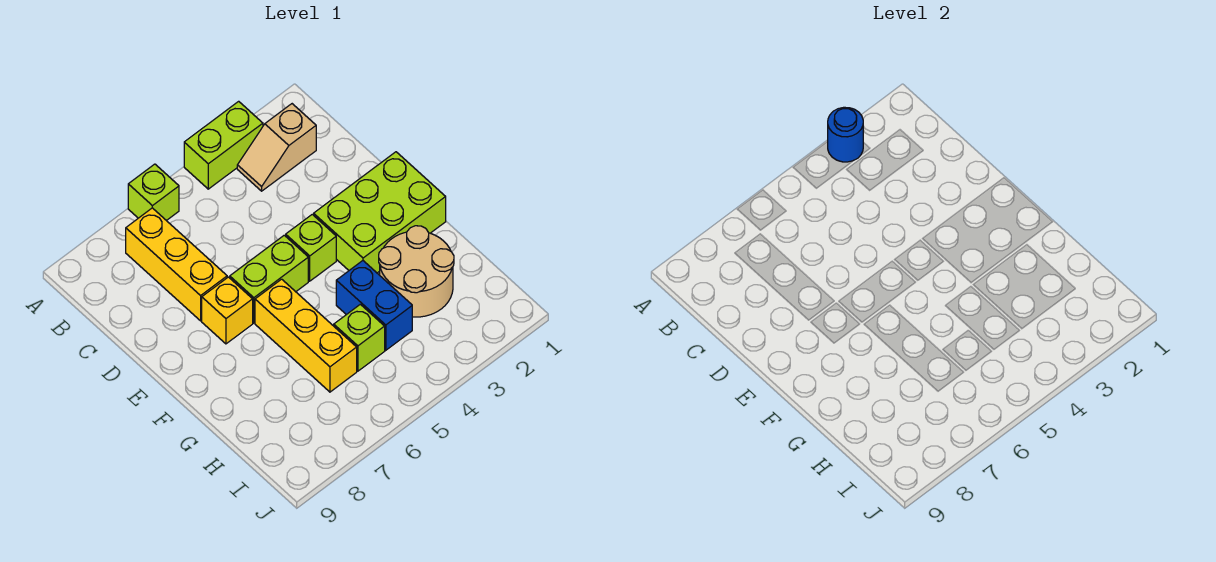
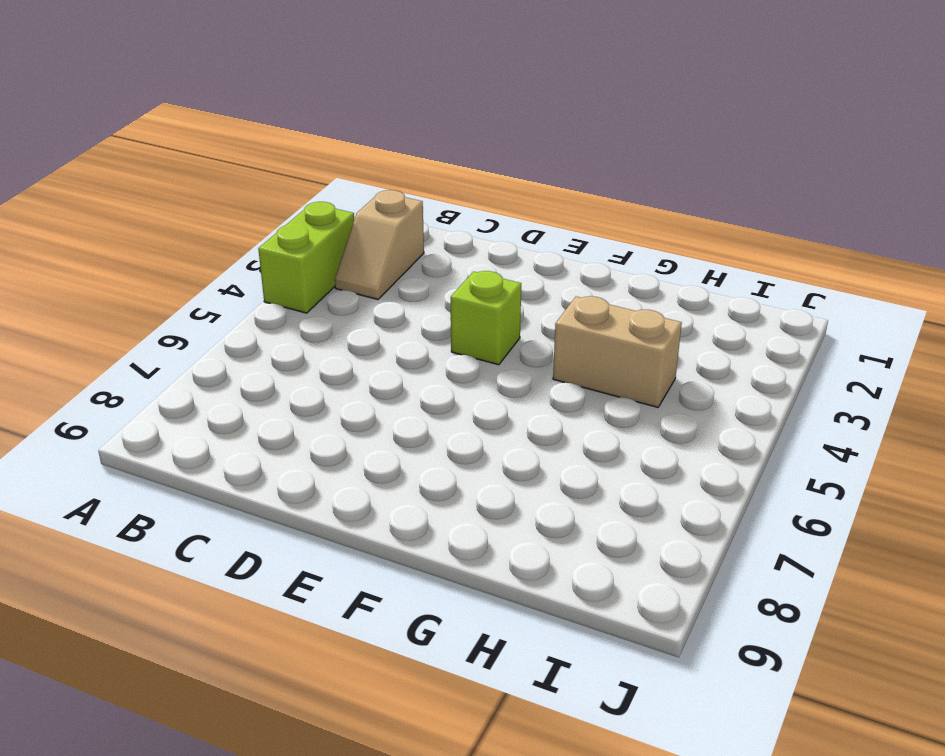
tan brick G4:H4 level 1 -> blue brick G4:H4 level 1
none -> lime brick A6 level 1
none -> yellow brick B7:D7 level 1
none -> lime brick E1:F3 level 1

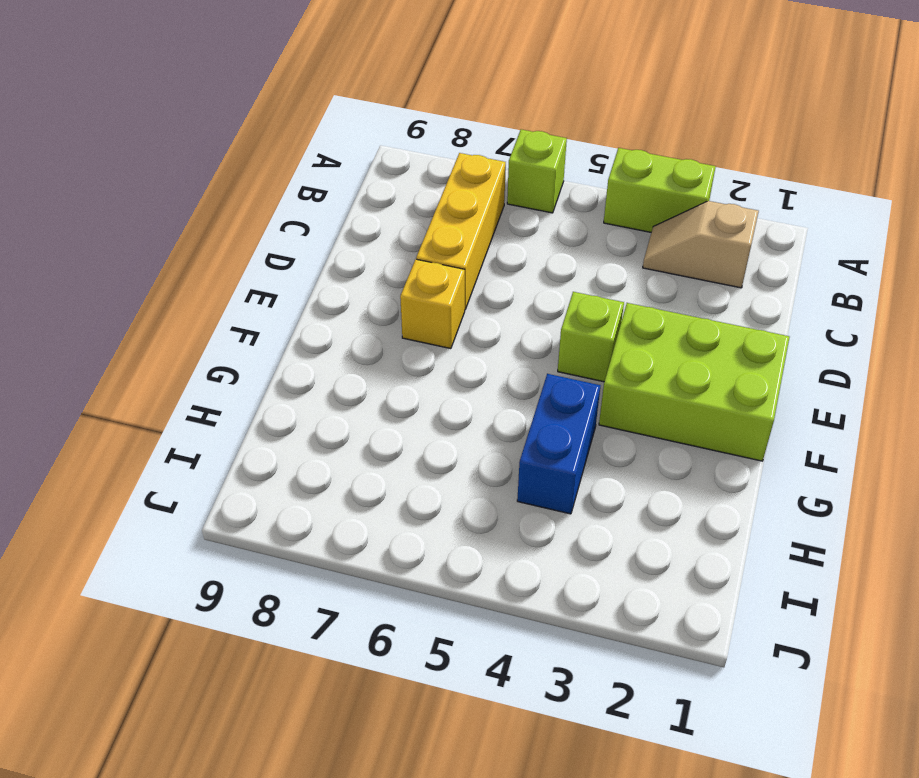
none -> lime brick E5:E6 level 1
none -> yellow brick F6:H6 level 1
none -> tan round brick G2:H3 level 1

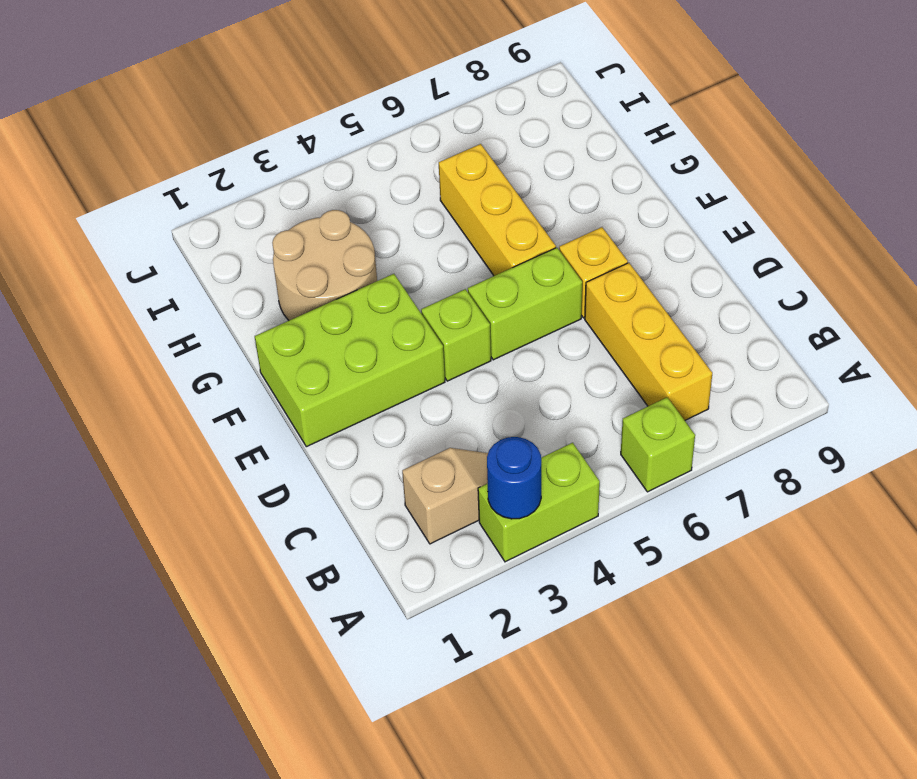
none -> blue brick G4:H4 level 1
none -> lime brick H5 level 1

